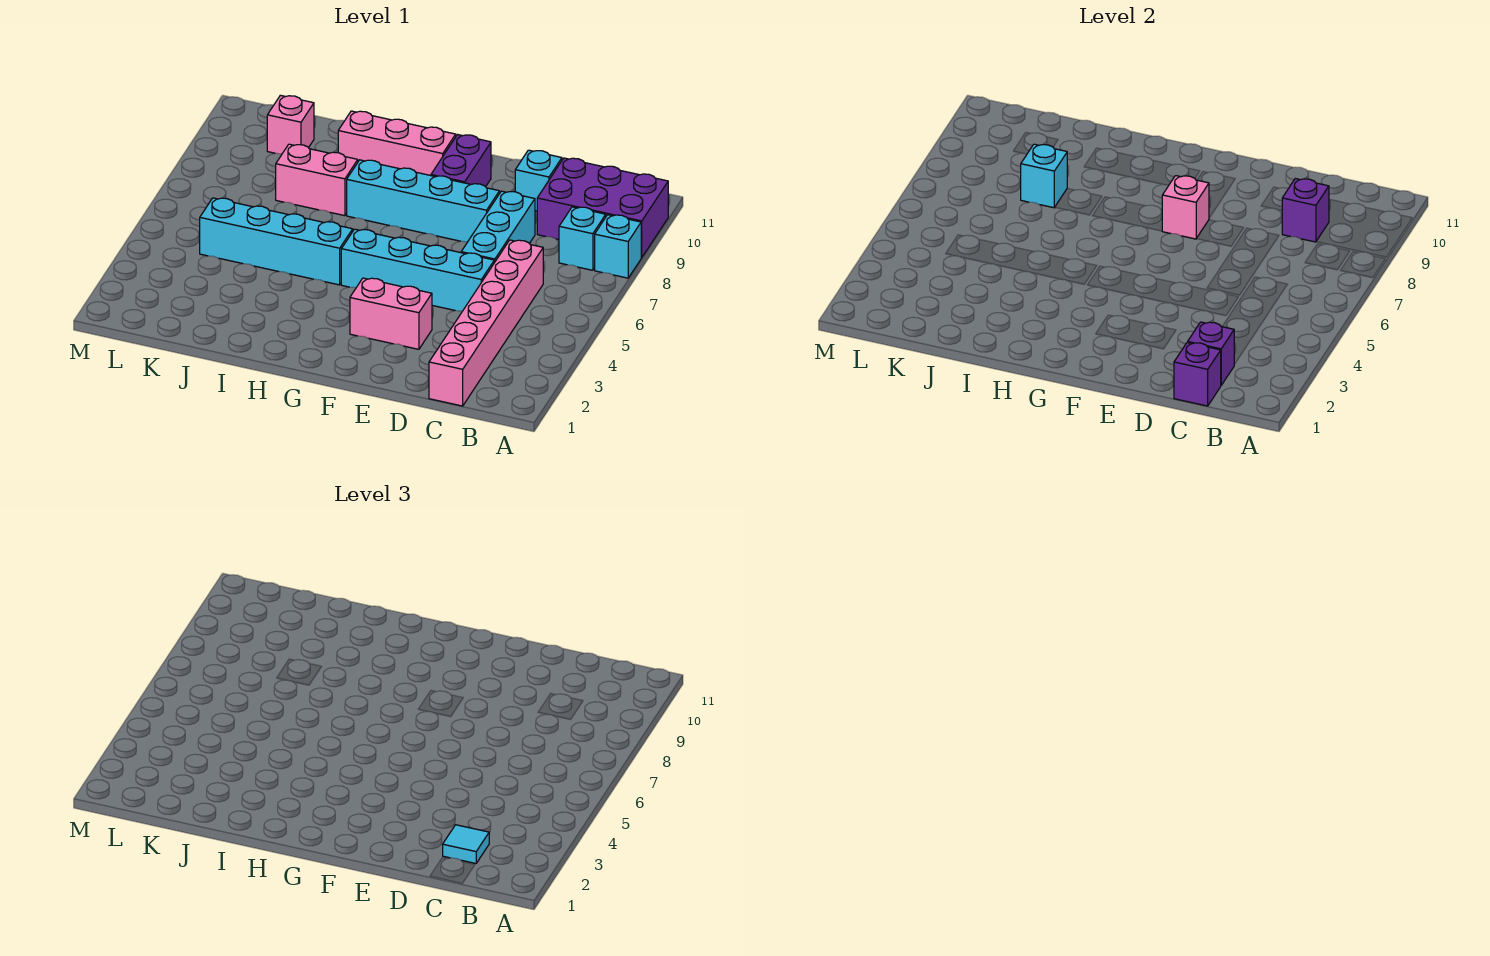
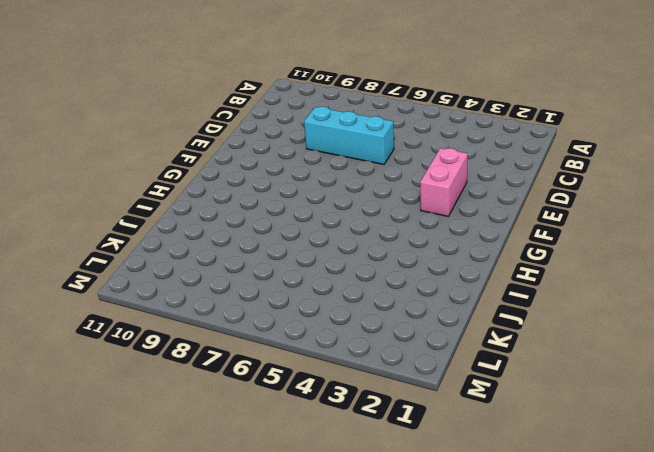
none -> cyan brick A8 level 1
none -> purple brick A9:C10 level 1
none -> cyan brick B8 level 1

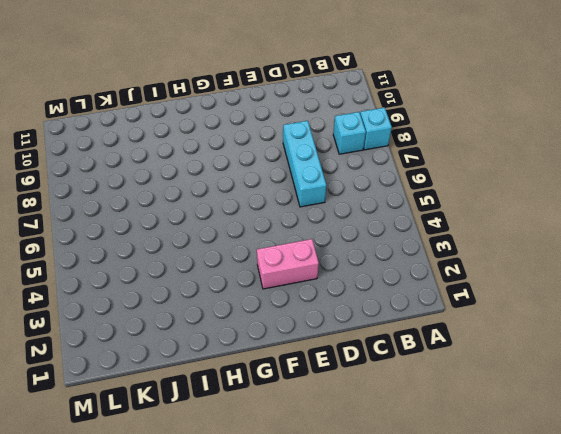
none -> purple brick A9:C10 level 1
none -> pink brick C1:C6 level 1
none -> cyan brick D5:G5 level 1

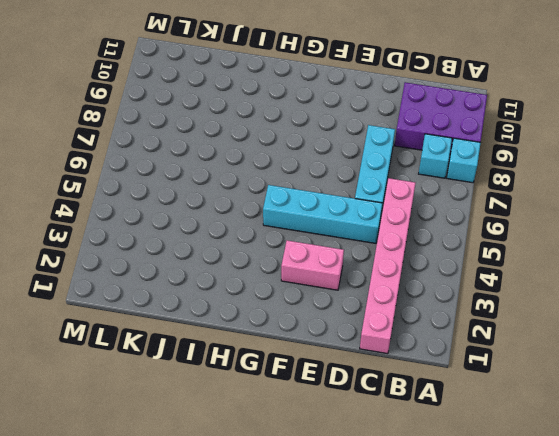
none -> cyan brick D10 level 1
none -> cyan brick E8:H8 level 1
none -> purple brick F9:F10 level 1

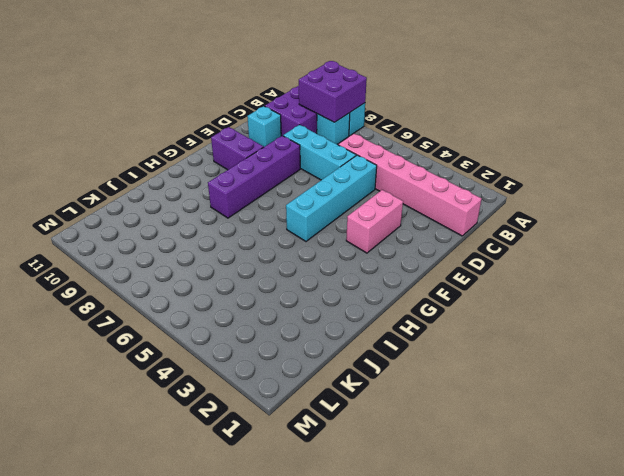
purple brick A8:B9 level 2 -> none
purple brick E8:H8 level 1 -> cyan brick E8:H8 level 1
none -> pink brick G10:I10 level 1
none -> cyan brick H5:K5 level 1
none -> pink brick I8:J8 level 1

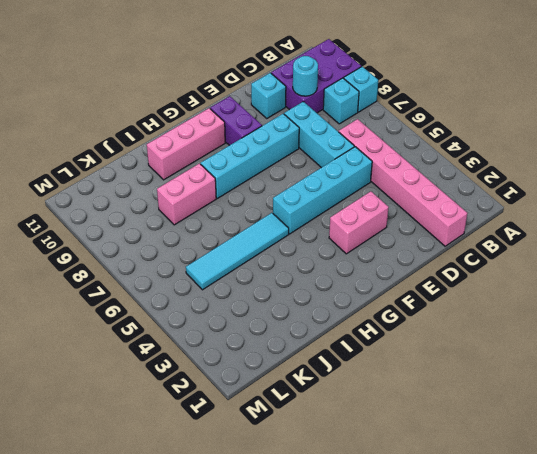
cyan round brick C9 level 2 -> purple brick C9 level 2
cyan tile H5:K5 level 1 -> cyan brick H5:K5 level 1
none -> pink brick K10 level 1
none -> purple brick C1 level 2
none -> purple brick C2 level 2

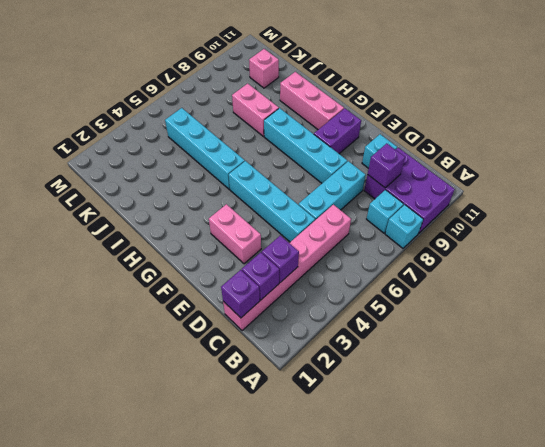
purple brick C3 level 2 -> none
none -> pink brick F8 level 2
none -> cyan brick J8 level 2
none -> cyan tile C2 level 3

